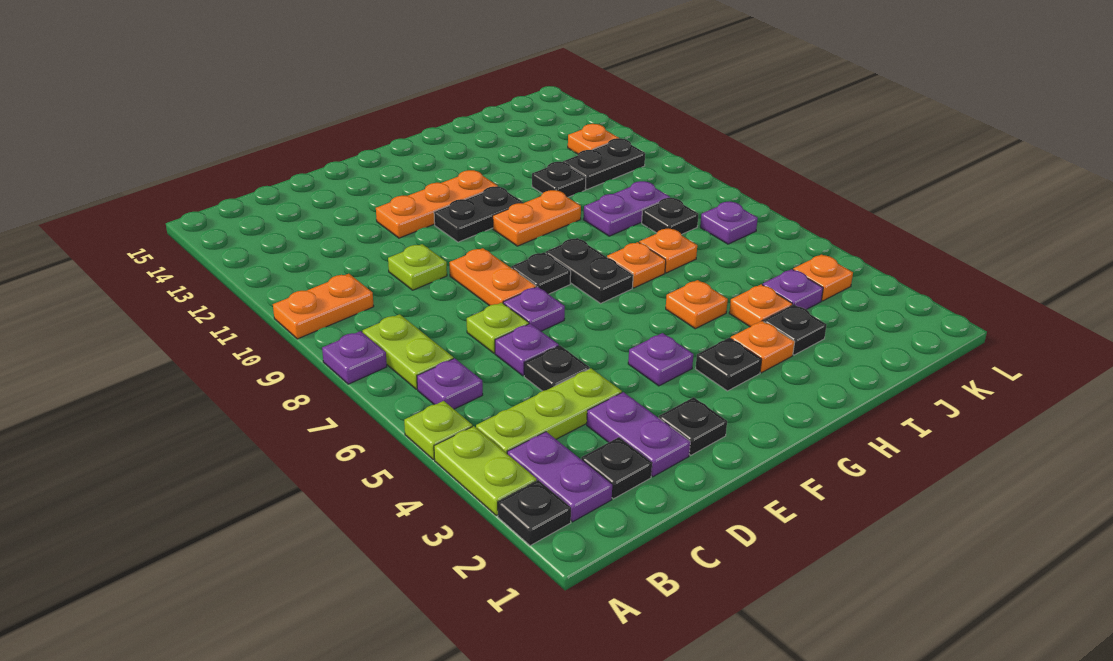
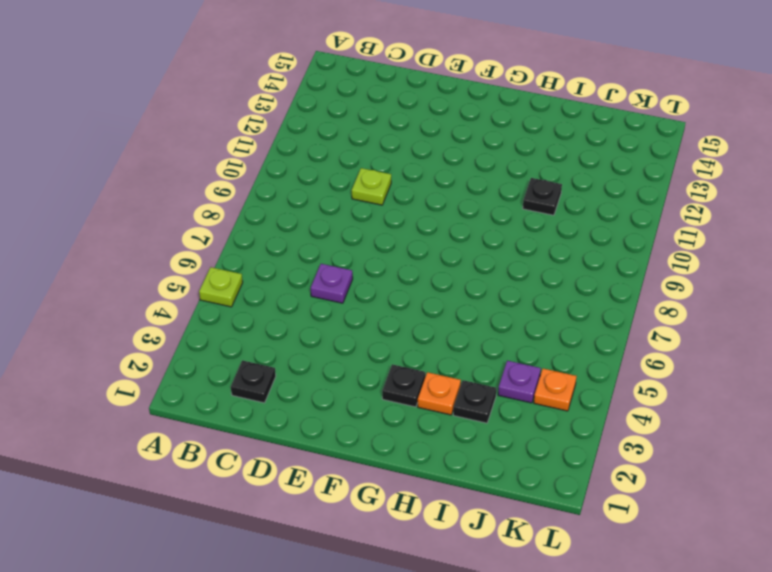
none -> black plate A2 level 1
none -> lime plate A3:A4 level 1
none -> purple plate A8 level 1
none -> orange plate A10:B10 level 1

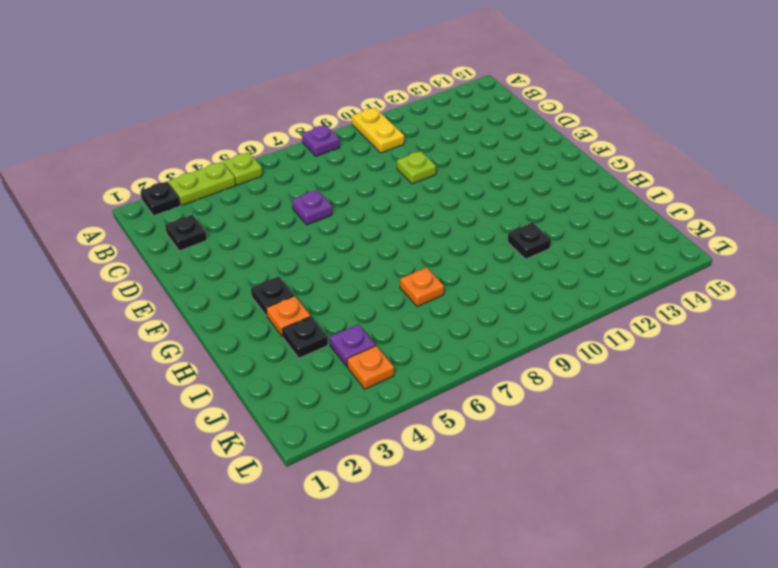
yellow plate A10:B10 level 1 -> orange plate A10:B10 level 1
none -> purple plate B2:B3 level 1
none -> lime plate B4:D4 level 1
none -> purple plate B6 level 1
none -> lime plate B7:B8 level 1

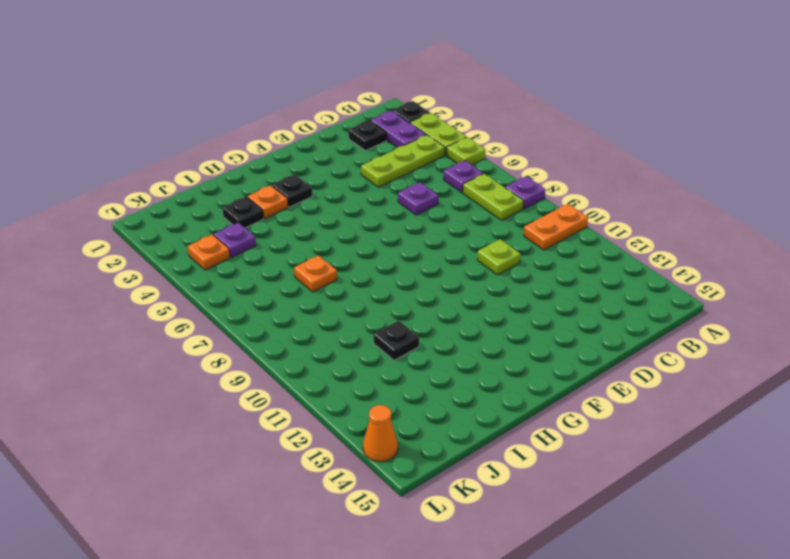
orange cone L14 level 1 -> none
none -> purple plate D2:D3 level 1
none -> black plate D5 level 1
none -> lime plate D7 level 1
none -> black plate E2 level 1

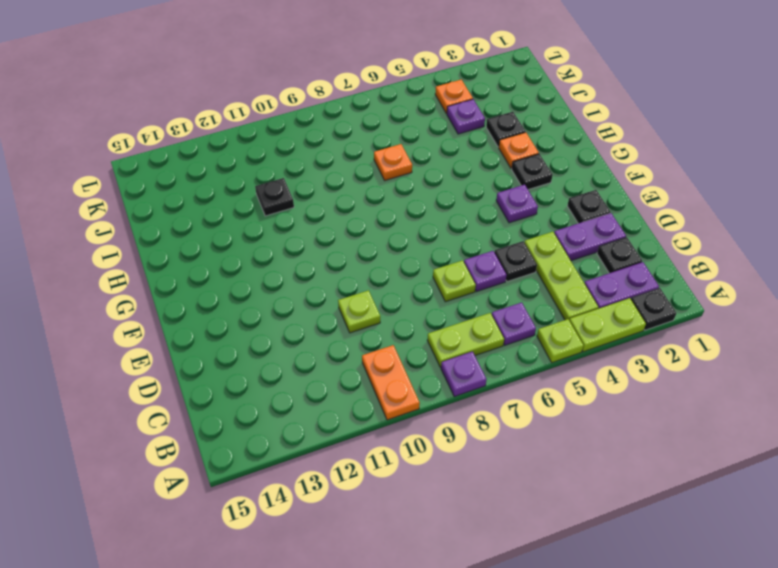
none -> purple plate E7 level 1
none -> orange plate E8:E9 level 1
none -> orange plate E12:G12 level 1
none -> black plate F8 level 1

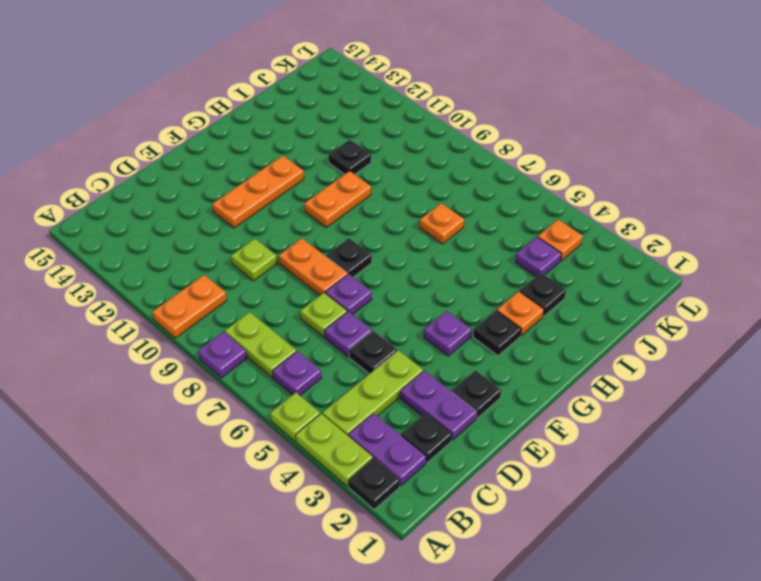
none -> black plate F11:G11 level 1
none -> black plate G7:G8 level 1
none -> orange plate H5 level 1
none -> orange plate H7 level 1

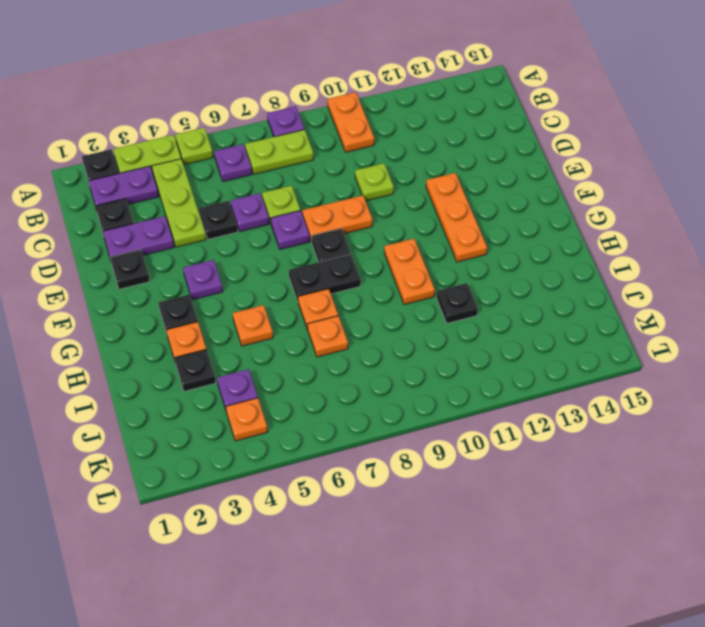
none -> black plate F11:G11 level 1
none -> orange plate I4 level 1
none -> purple plate I9:J9 level 1
none -> black plate J8 level 1

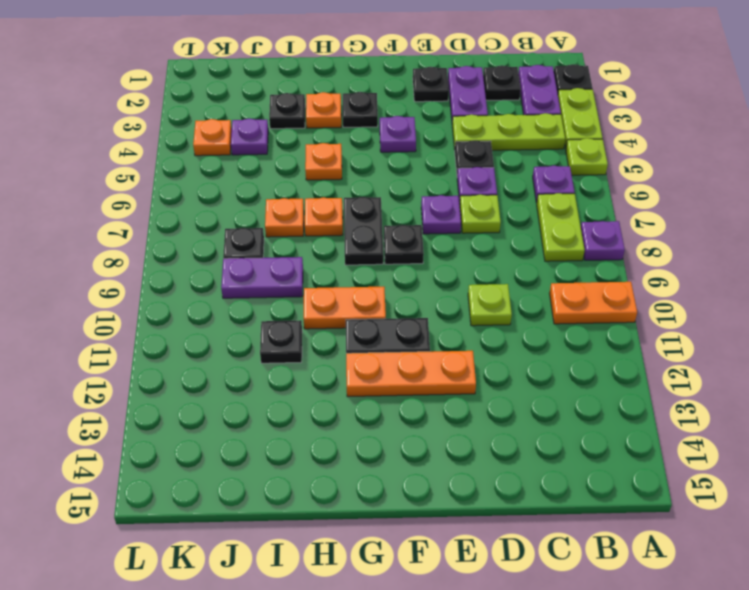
none -> orange plate E8:E9 level 1
none -> orange plate I4 level 1
none -> black plate J11:K11 level 1
none -> purple plate K7 level 1

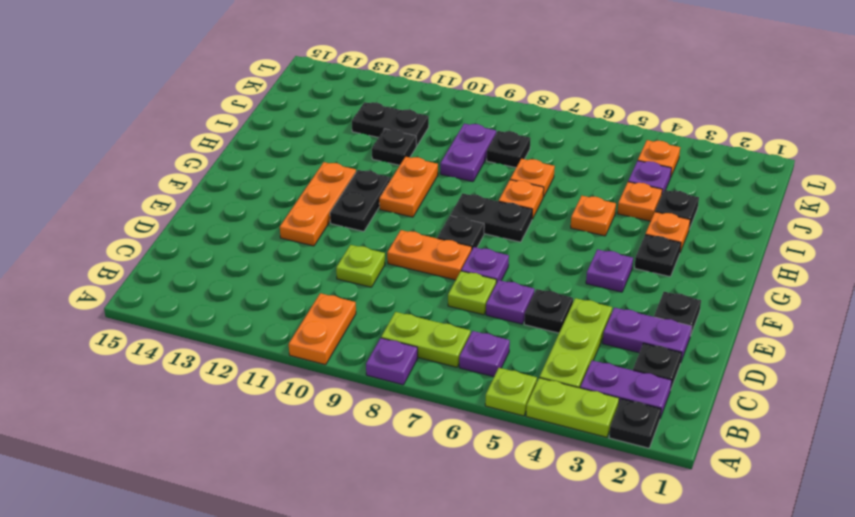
black plate J11:J12 level 1 -> black plate J11:K11 level 1
none -> purple plate K7 level 1
none -> orange plate K12 level 1

